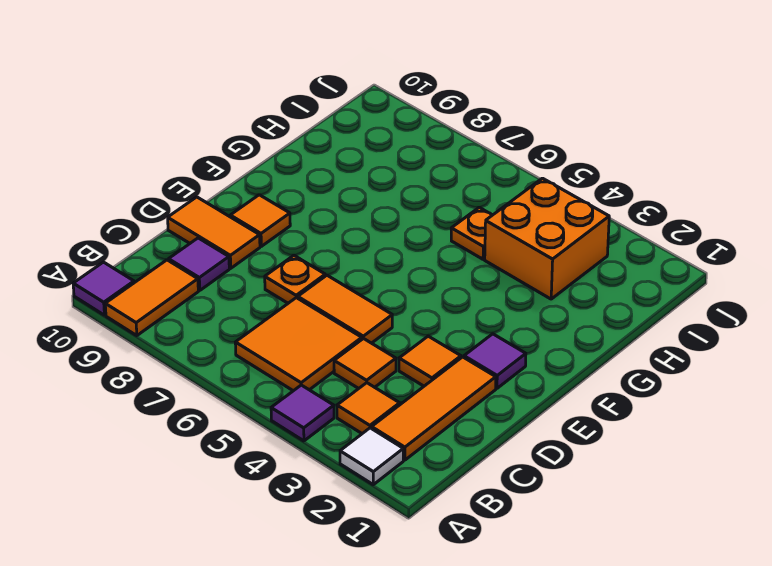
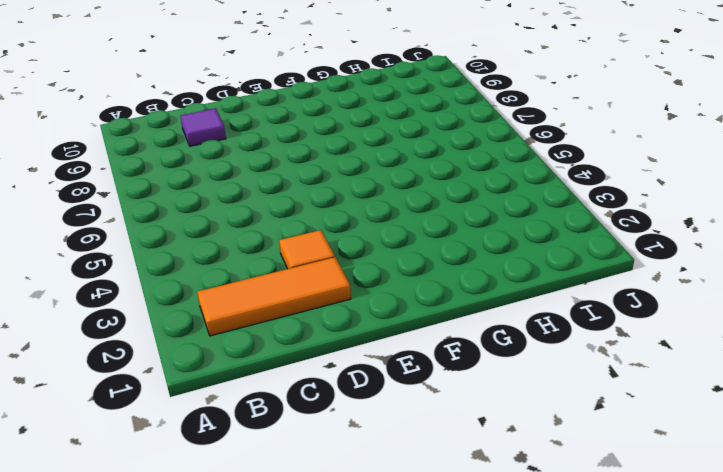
none -> white tile A2 level 1
none -> purple tile A4 level 1
none -> orange tile A9:B9 level 1

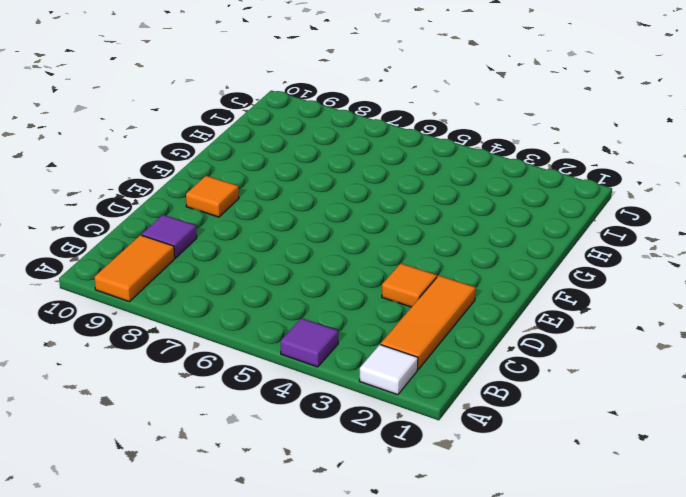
none -> purple tile A10 level 1
none -> orange tile B3 level 1
none -> orange tile B5:C6 level 1

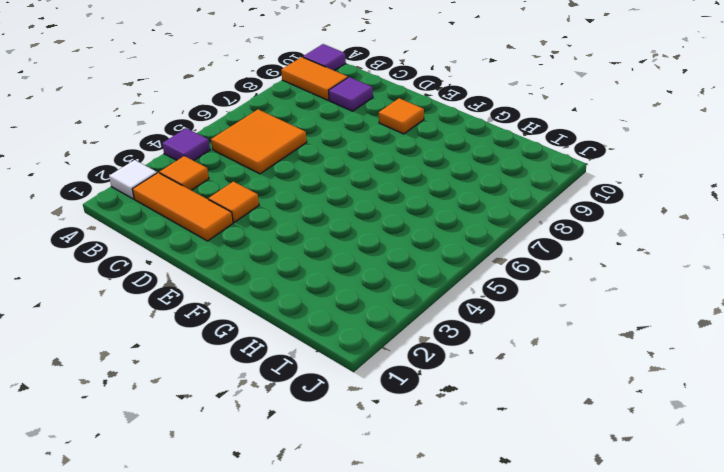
none -> orange tile C4 level 1
none -> orange tile D5:D6 level 1
none -> orange plate D7 level 1

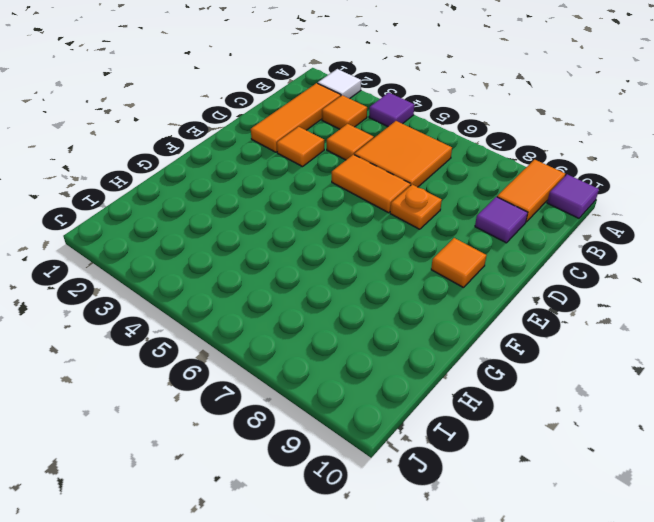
none -> orange tile D9:D10 level 1
none -> purple tile E2 level 1
none -> orange brick H3:I4 level 1

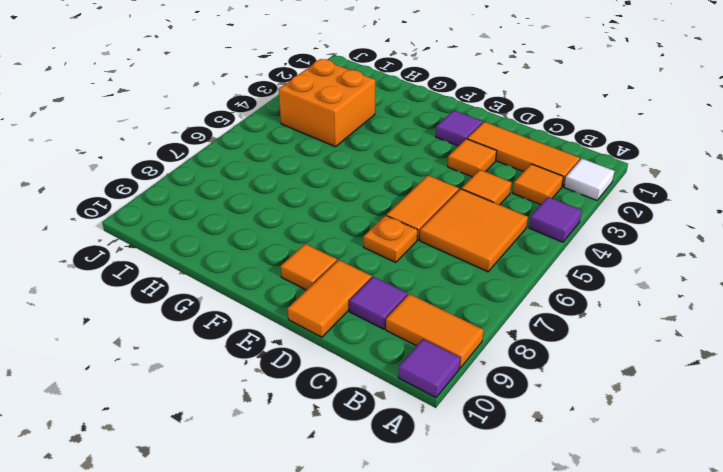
none -> orange plate H5 level 1

